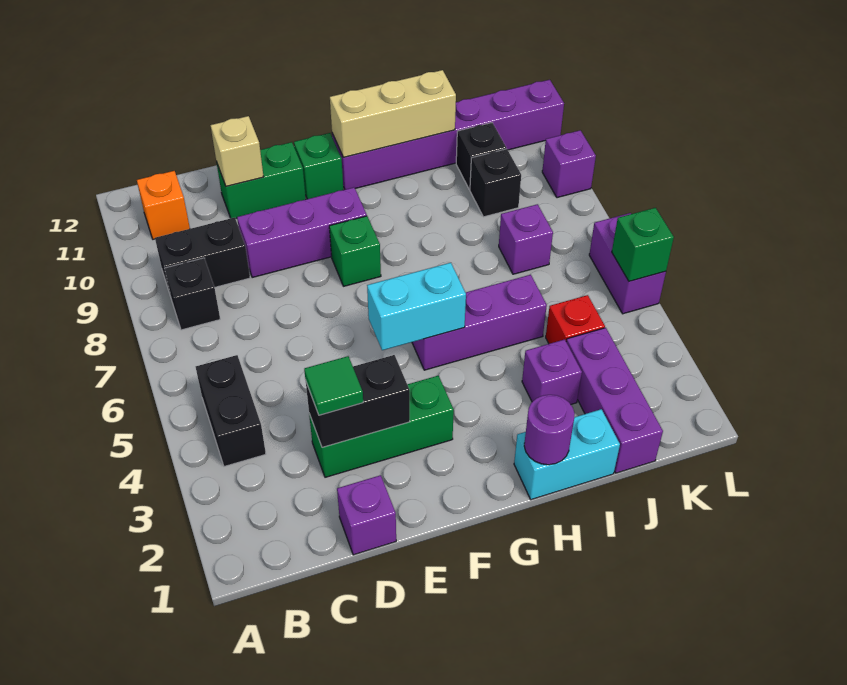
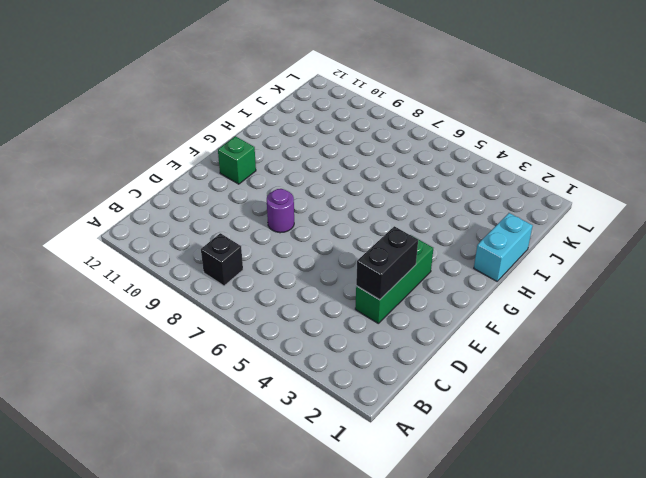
purple round brick E8 level 1 -> purple round brick H1 level 2
none -> black brick B4:B5 level 1
none -> black brick B9:C9 level 1
none -> orange brick B11 level 1

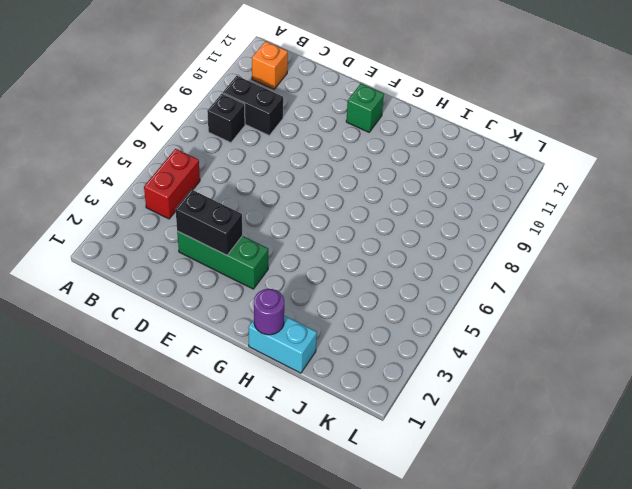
red brick B4:B5 level 1 -> black brick B4:B5 level 1
none -> purple brick D1 level 1
none -> purple brick D9:F9 level 1
none -> green brick D11:E11 level 1

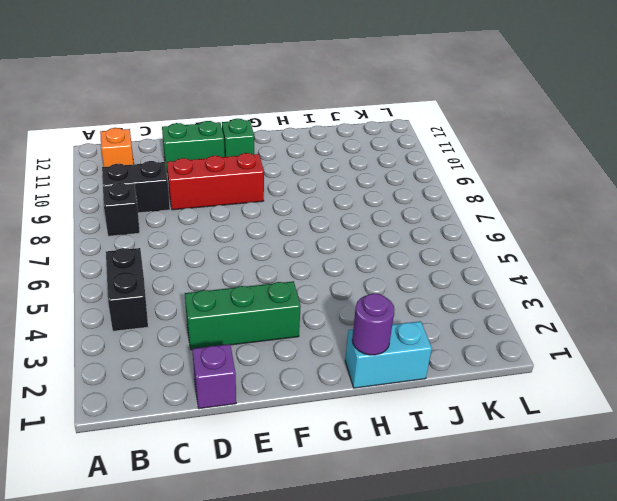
red brick D9:F9 level 1 -> purple brick D9:F9 level 1
none -> green brick F8 level 1
none -> purple brick G5:I5 level 1
none -> purple brick G11:L11 level 1

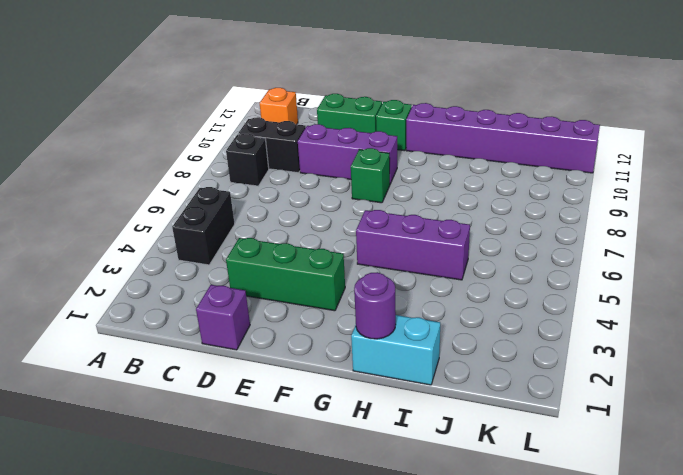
none -> purple brick I3 level 1
none -> purple brick J1:J3 level 1
none -> red brick J4 level 1

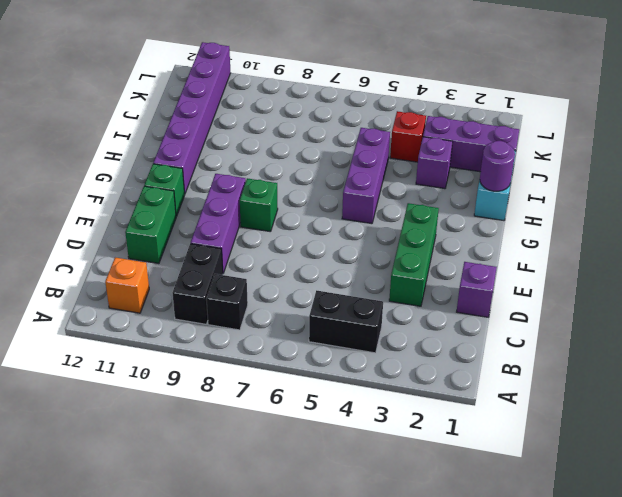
none -> purple brick J7 level 1
none -> black brick J9 level 1
none -> black brick J10 level 1

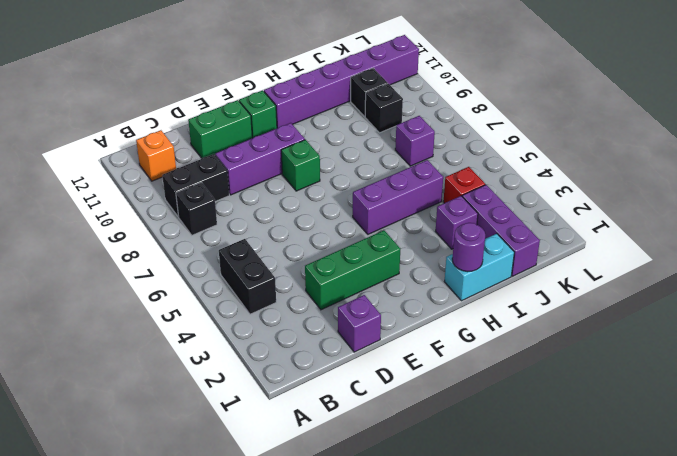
none -> purple brick L5:L6 level 1
none -> purple brick L9 level 1
none -> black brick D3:E3 level 2

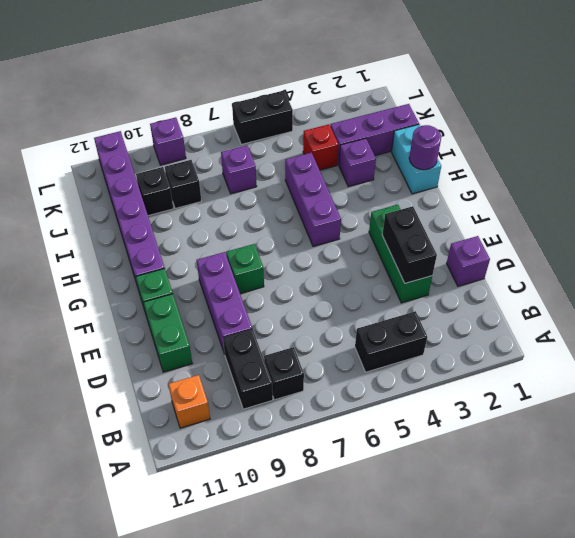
black brick L5:L6 level 1 -> purple brick L5:L6 level 1
none -> tan brick D11 level 2
none -> cyan brick F5:G5 level 2
none -> tan brick G11:I11 level 2

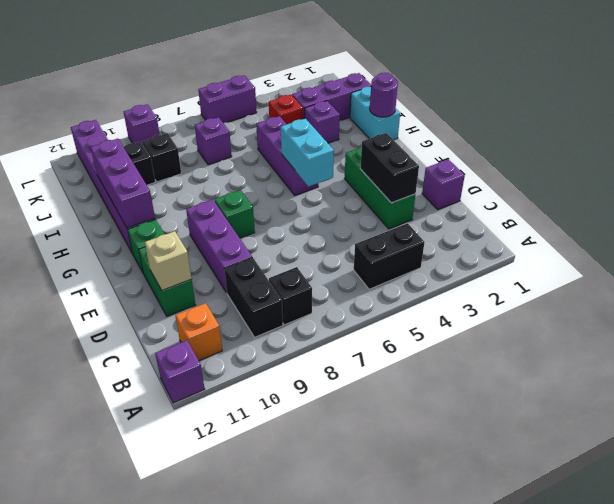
purple brick A12 level 1 -> none
purple brick G11:I11 level 2 -> tan brick G11:I11 level 2
none -> green brick L5 level 2
none -> green tile D3 level 3

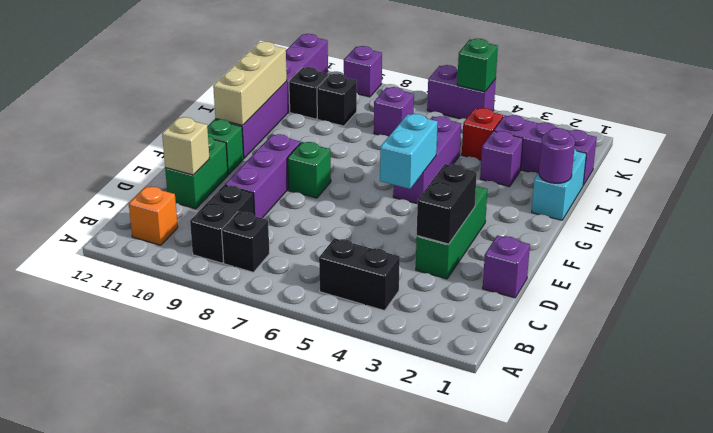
none -> green tile D3 level 3

